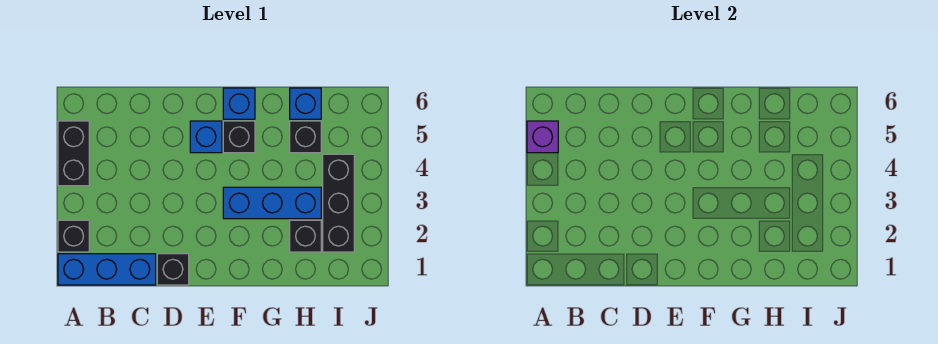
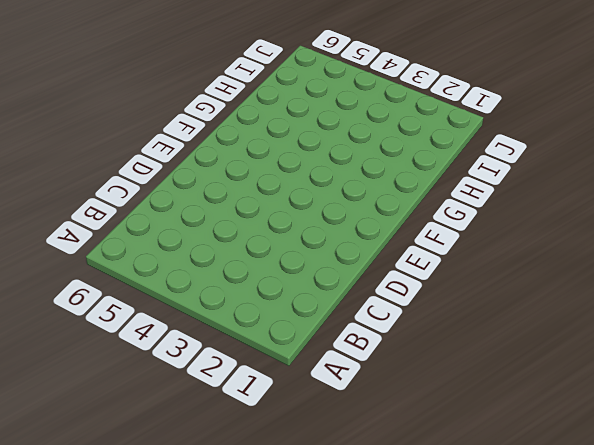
none -> blue brick A1:C1 level 1
none -> black brick A2 level 1
none -> black brick A4:A5 level 1

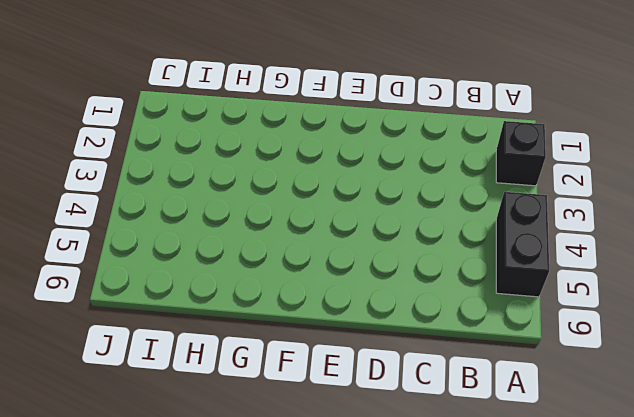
none -> blue brick A1:C1 level 1
none -> black brick D1 level 1
none -> blue brick E5 level 1

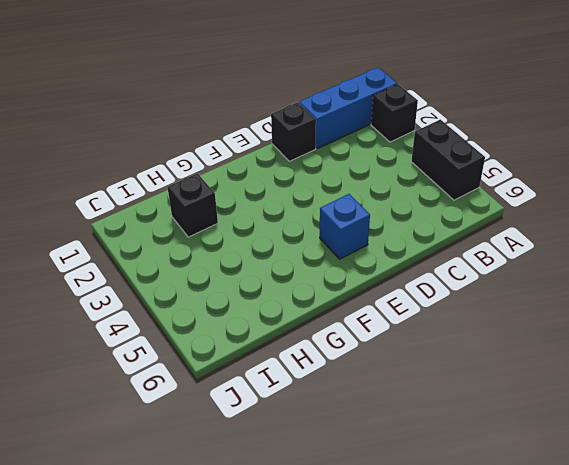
none -> blue brick F3:H3 level 1
none -> black brick F5 level 1
none -> blue brick F6 level 1

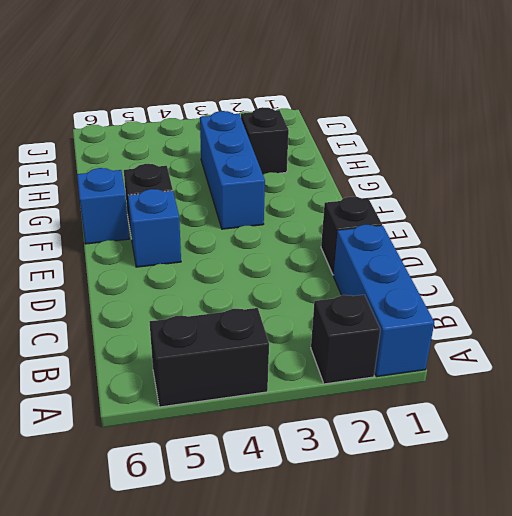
none -> black brick H5 level 1
none -> blue brick H6 level 1
none -> black brick I2:I4 level 1

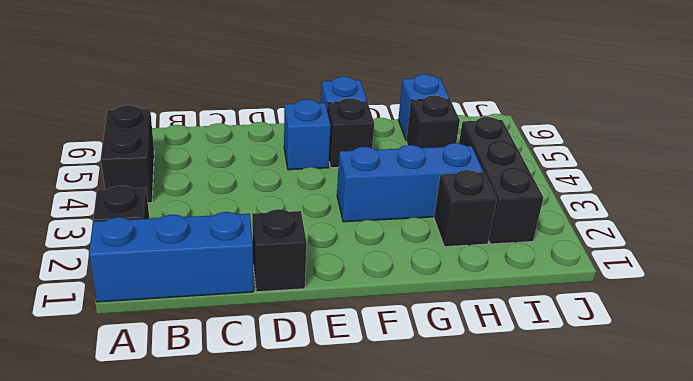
none -> purple brick A5 level 2

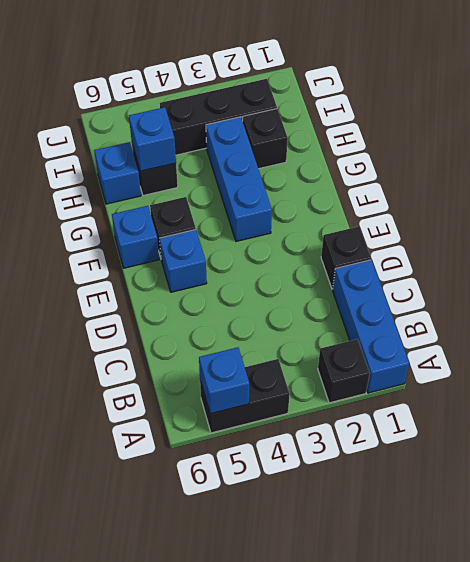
blue brick A5 level 2 -> purple brick A5 level 2
blue brick H5 level 2 -> none

